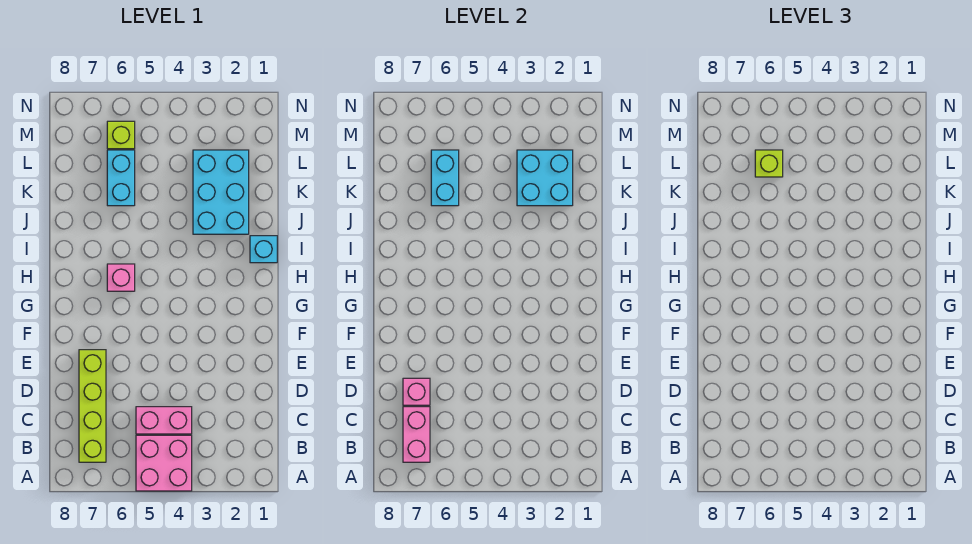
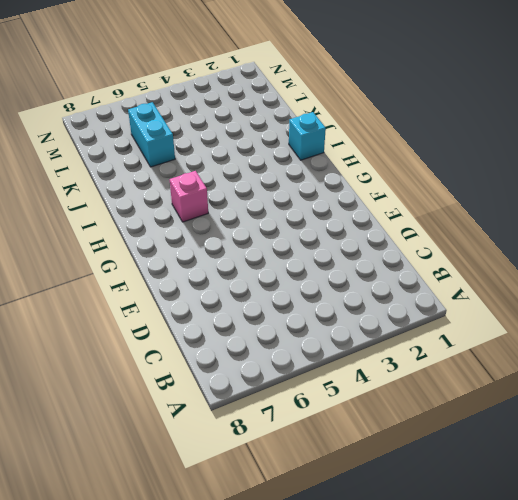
none -> pink brick A4:B5 level 1
none -> lime brick B7:E7 level 1
none -> pink brick C4:C5 level 1

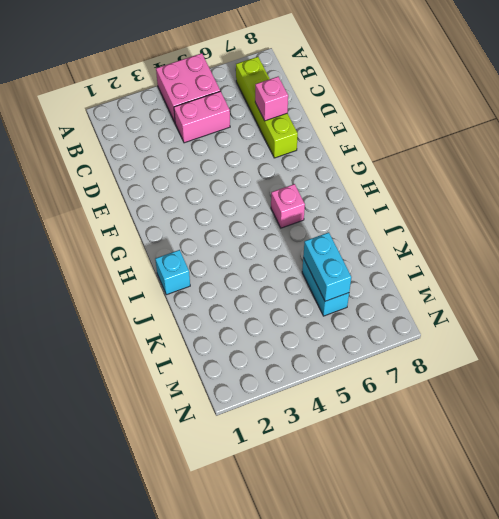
none -> cyan brick J2:L3 level 1
none -> lime brick M6 level 1
none -> pink brick B7:C7 level 2

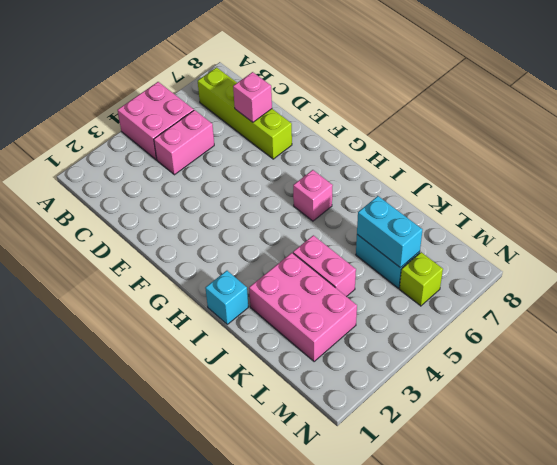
pink brick J2:L3 level 1 -> cyan brick J2:L3 level 1
pink brick J4:K4 level 1 -> pink brick B7:C7 level 2
none -> cyan brick K2:L3 level 2
none -> lime brick L6 level 3

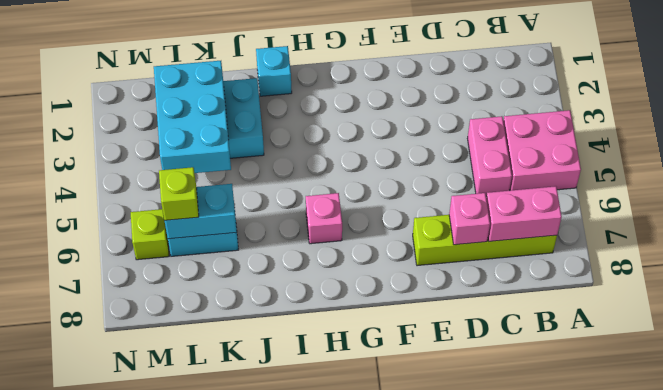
cyan brick K2:L4 level 2 -> cyan brick K2:L3 level 2

